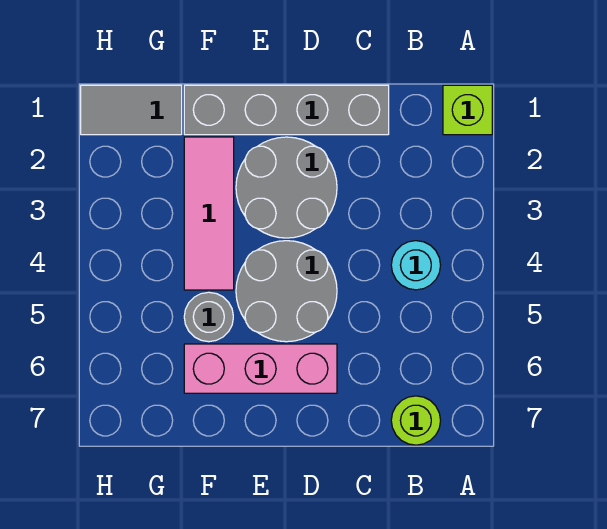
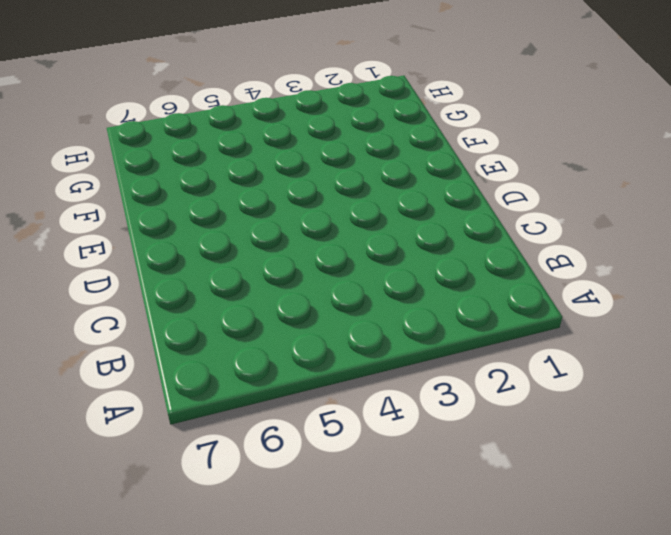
none -> lime brick A1 level 1
none -> cyan round brick B4 level 1

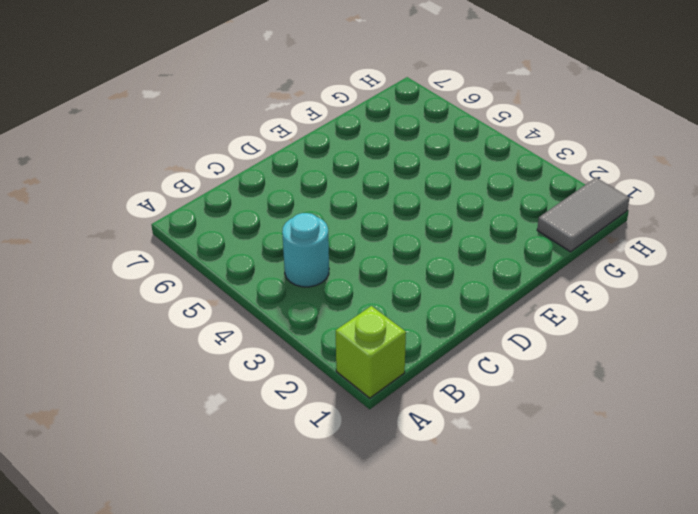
none -> lime round brick B7 level 1
none -> grey brick C1:F1 level 1

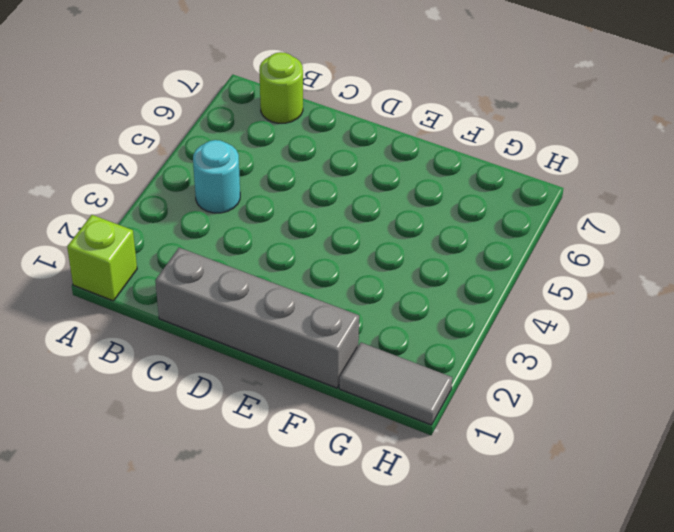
none -> grey round brick D2:E3 level 1
none -> grey round brick D4:E5 level 1

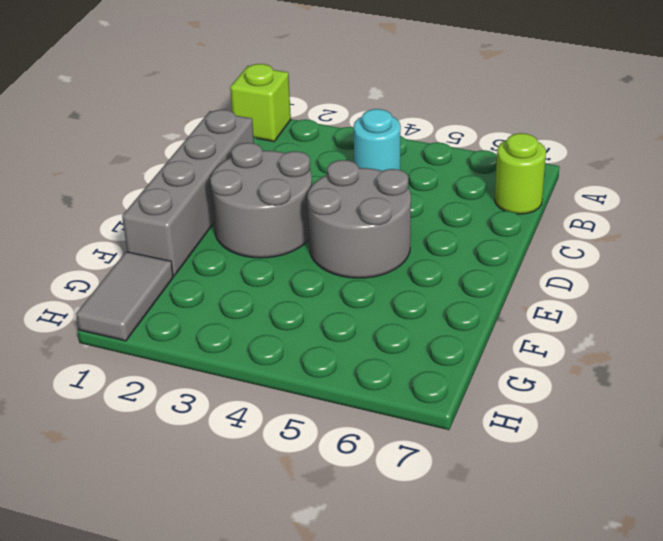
none -> pink brick D6:F6 level 1
none -> pink tile F2:F4 level 1

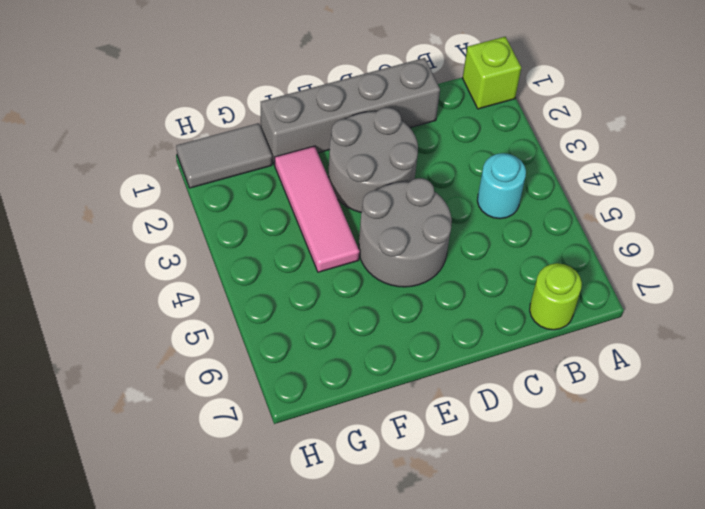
none -> pink brick D6:F6 level 1
none -> grey round brick F5 level 1

